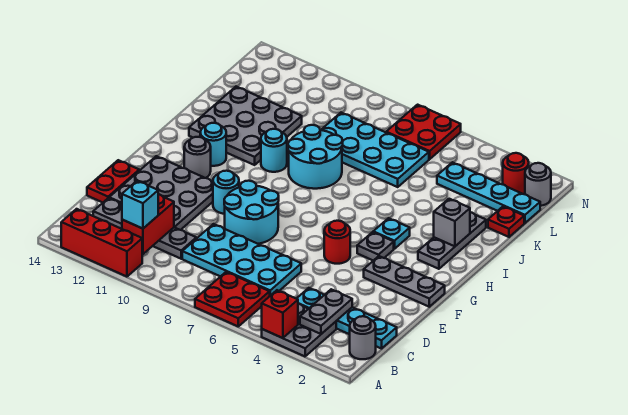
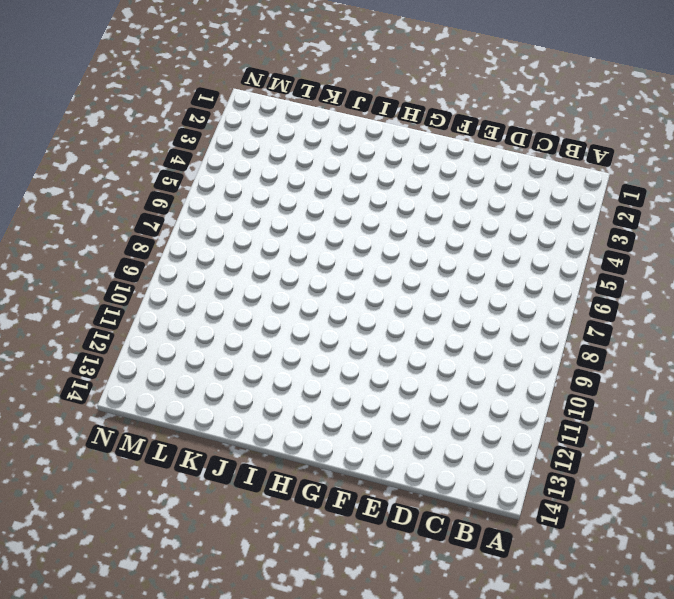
none -> grey plate A3:B4 level 1
none -> red plate A6:B7 level 1
none -> red brick A11:A13 level 1
none -> grey round brick B1 level 1

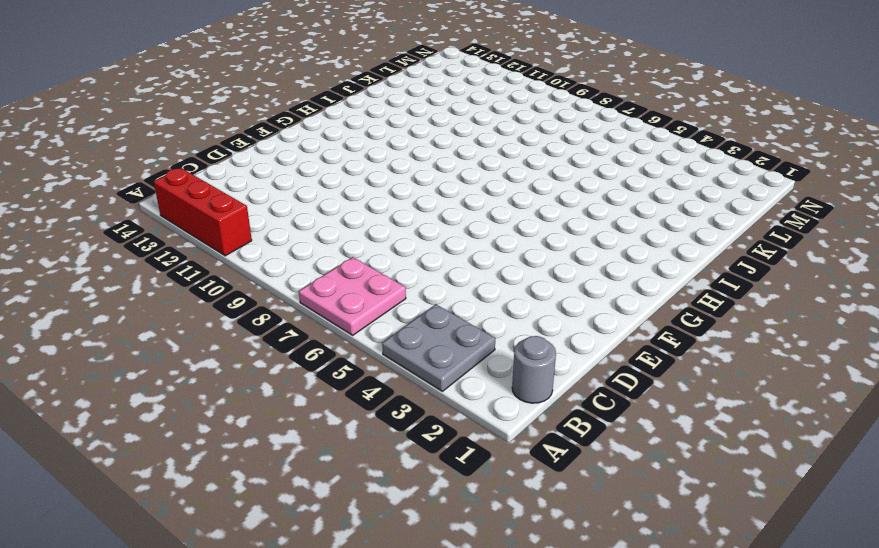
pink plate A6:B7 level 1 -> red plate A6:B7 level 1
none -> cyan plate C1:C4 level 1
none -> cyan plate C6:D9 level 1
none -> grey plate C10:C13 level 1
none -> grey plate D11:F13 level 1

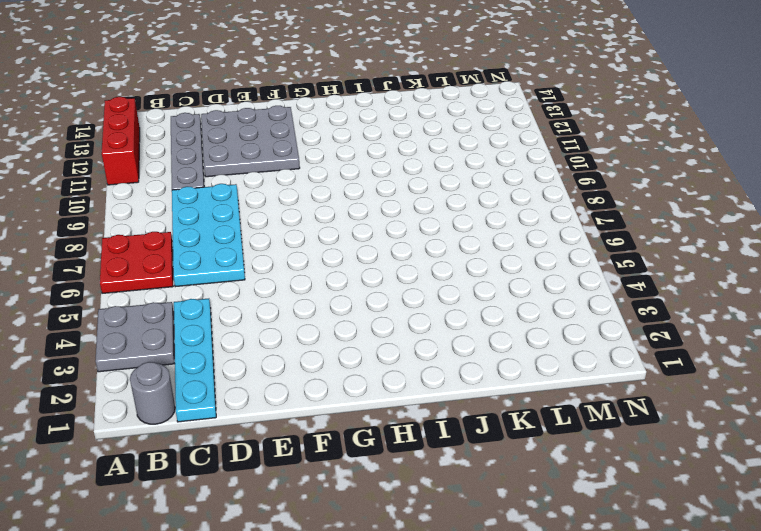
none -> red plate D14:E14 level 1
none -> cyan round brick E8:F9 level 1
none -> grey plate F1:F3 level 1
none -> red round brick F5 level 1

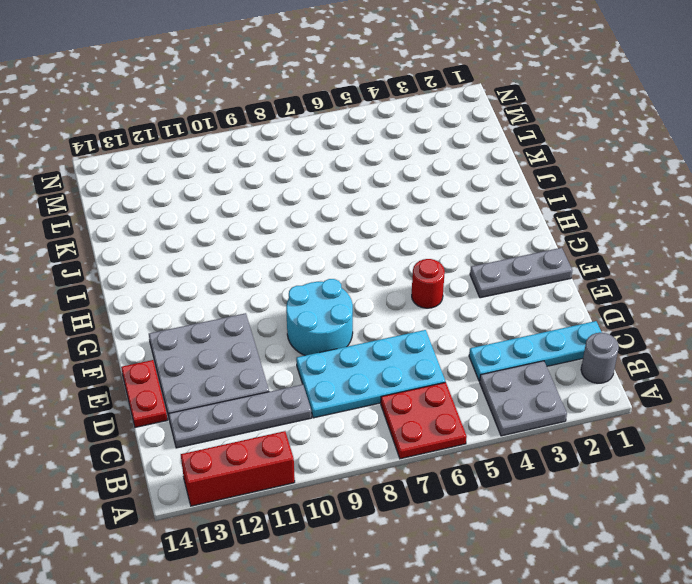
none -> cyan round brick F10 level 1
none -> grey plate G4 level 1
none -> grey round brick G12 level 1
none -> grey plate H2:J2 level 1

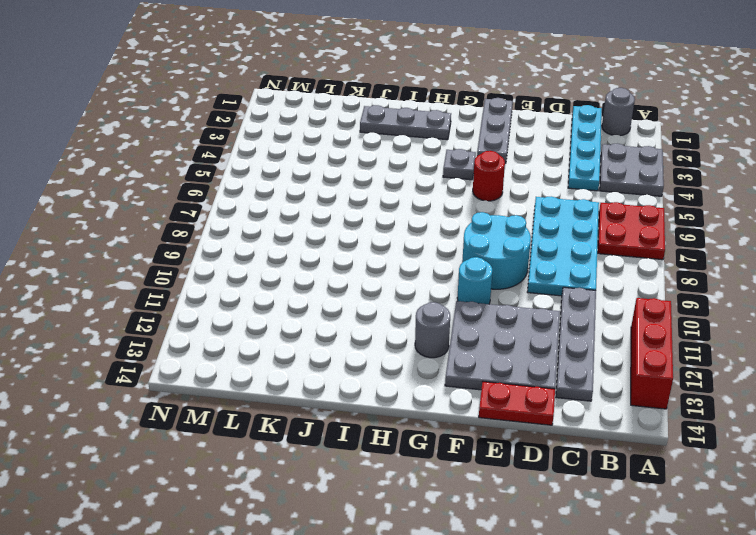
none -> cyan plate H4 level 1
none -> cyan round brick H12 level 1
none -> cyan round brick I8:J9 level 1
none -> cyan round brick I10 level 1

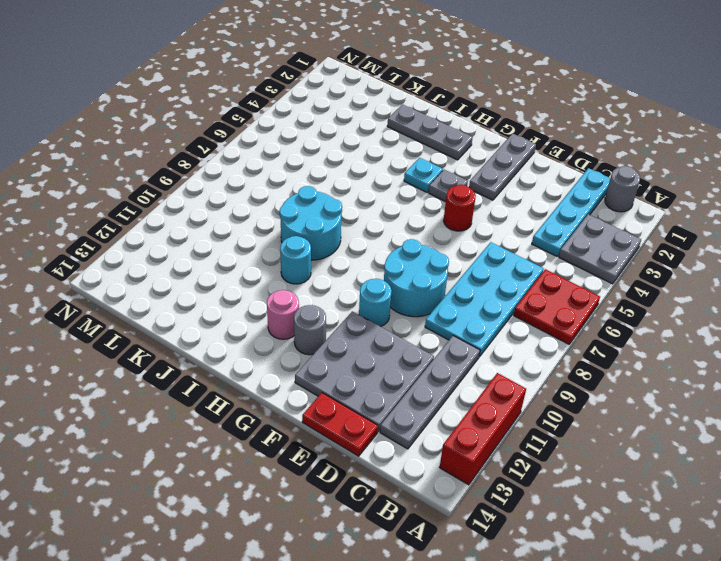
pink round brick H12 level 1 -> cyan round brick H12 level 1
none -> grey plate I11:K13 level 1
none -> red plate K1 level 1
none -> cyan plate K6:L9 level 1
none -> cyan plate L1:L4 level 1

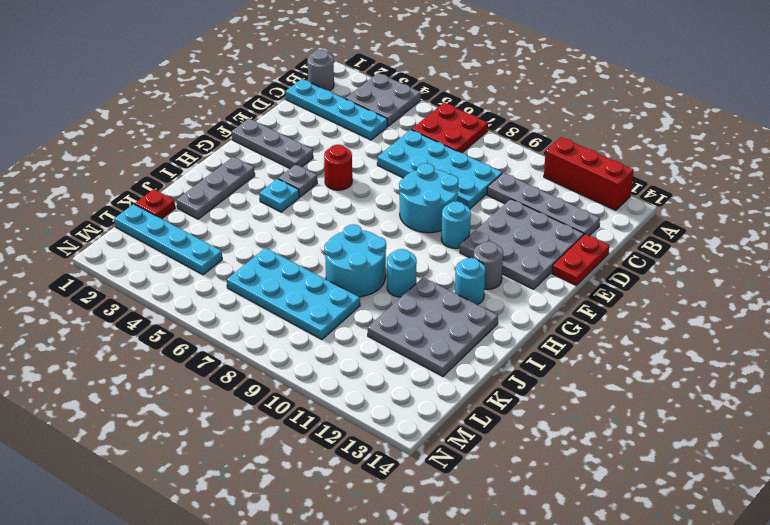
none -> grey round brick M1 level 1
none -> red round brick M2 level 1
none -> red plate M6:N7 level 1
none -> red brick A4 level 2

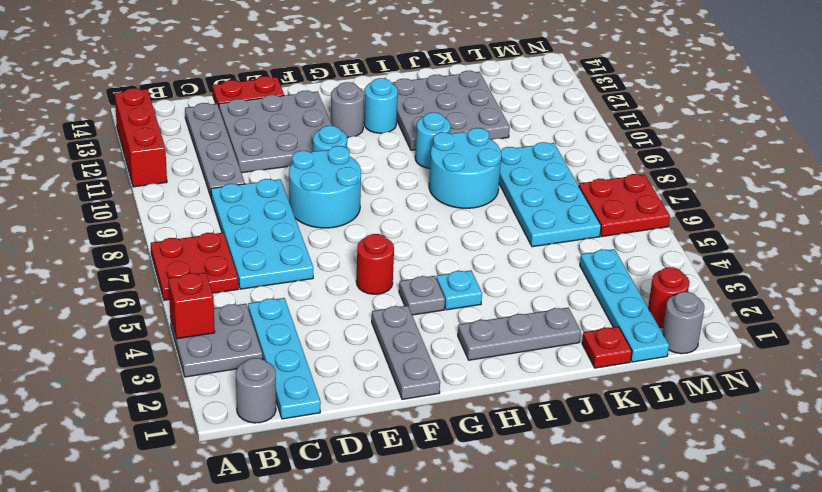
none -> grey plate B3:C3 level 2
none -> red brick B11:C11 level 2
none -> grey brick I2 level 2
none -> cyan brick B11 level 3

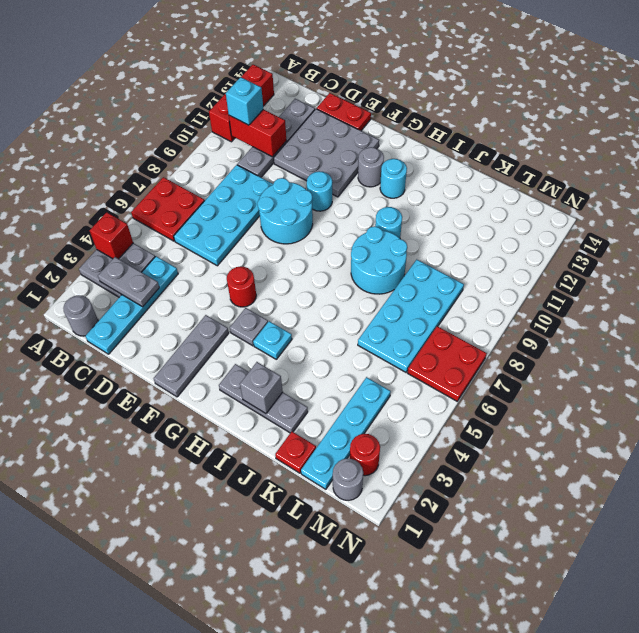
none -> grey plate I11:K13 level 1

